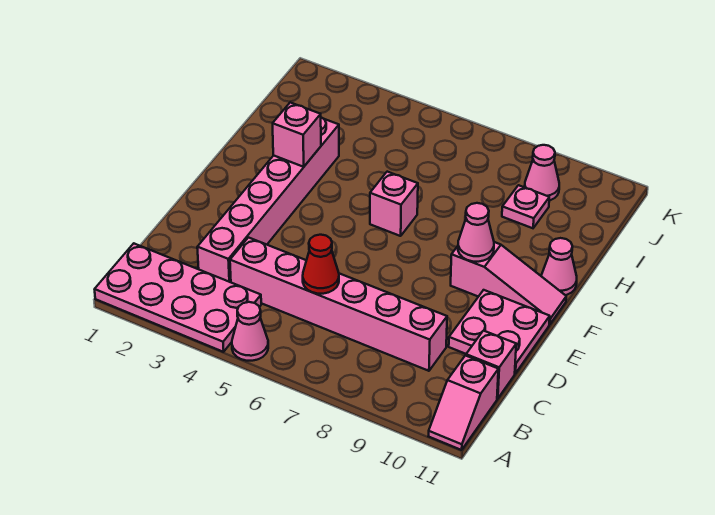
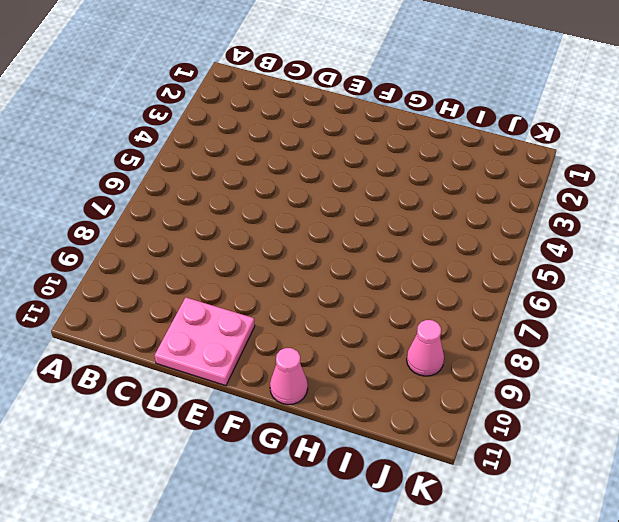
none -> pink plate A1:B4 level 1
none -> pink cone A5 level 1
none -> pink slope A11:B11 level 1 top B

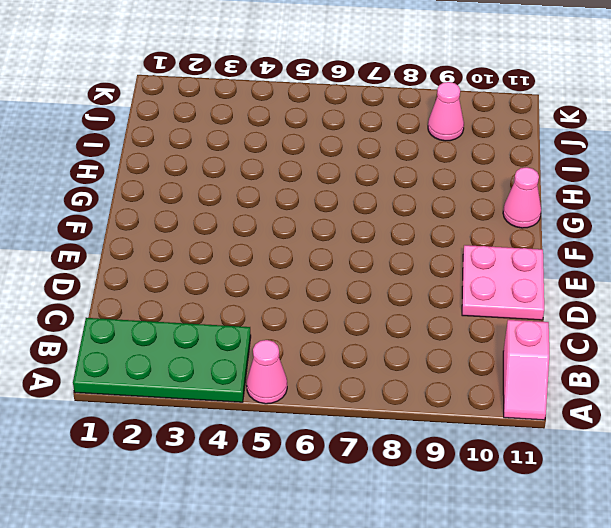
green plate A1:B4 level 1 -> pink plate A1:B4 level 1
none -> pink brick C3:H3 level 1
none -> pink brick C4:C9 level 1
none -> pink brick C11 level 1

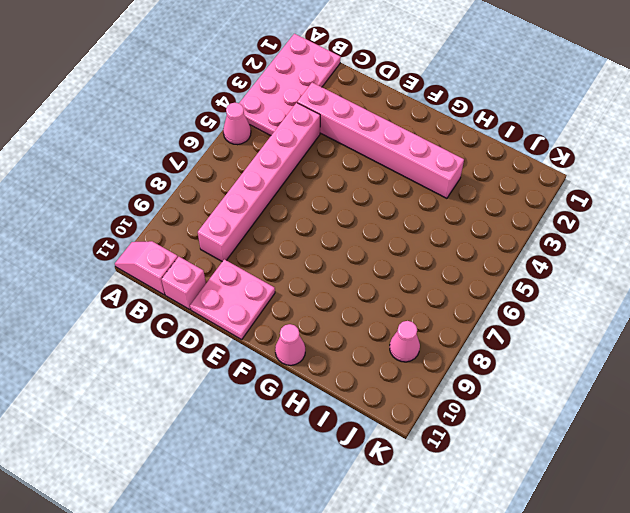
none -> pink slope F9:F11 level 1 top 9
none -> pink brick G6 level 1
none -> pink plate I9 level 1

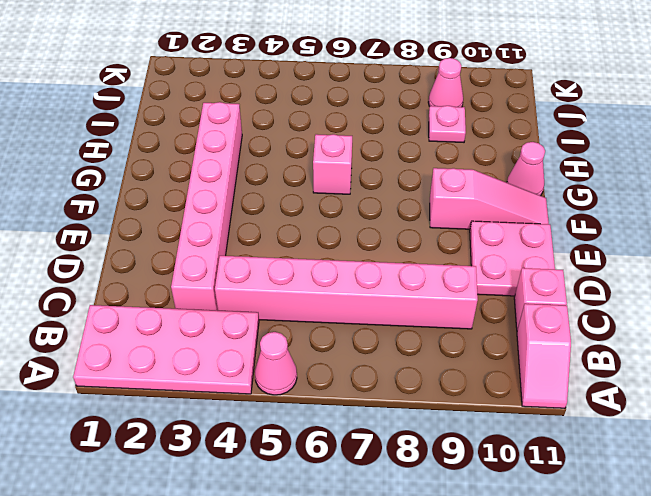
none -> red cone C6 level 2
none -> pink cone F9 level 2
none -> pink brick G3 level 2

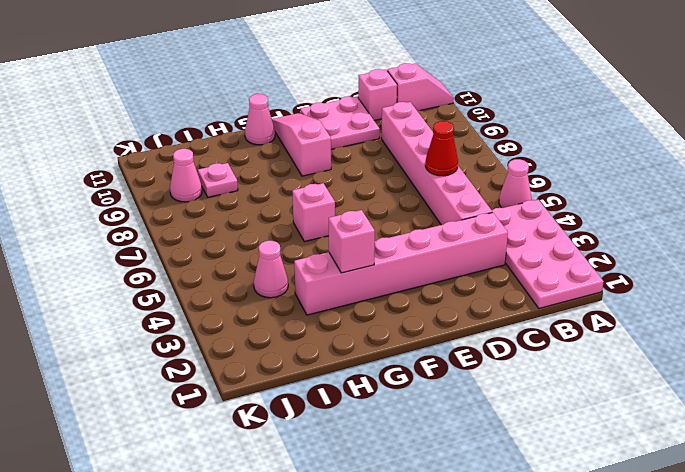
pink cone I4 level 1 -> pink cone F9 level 2

